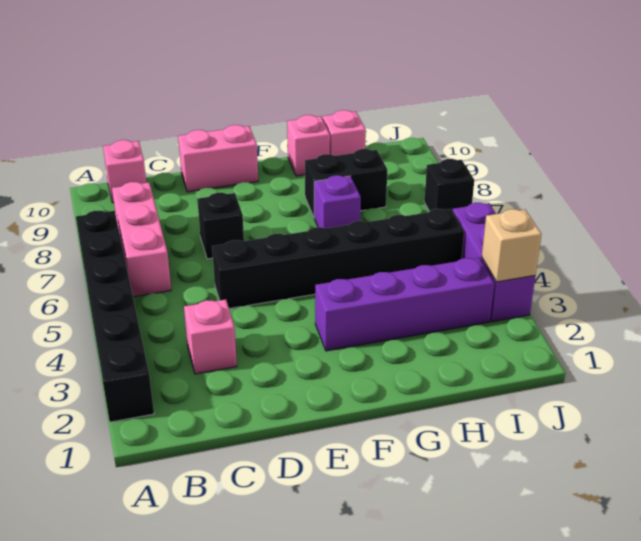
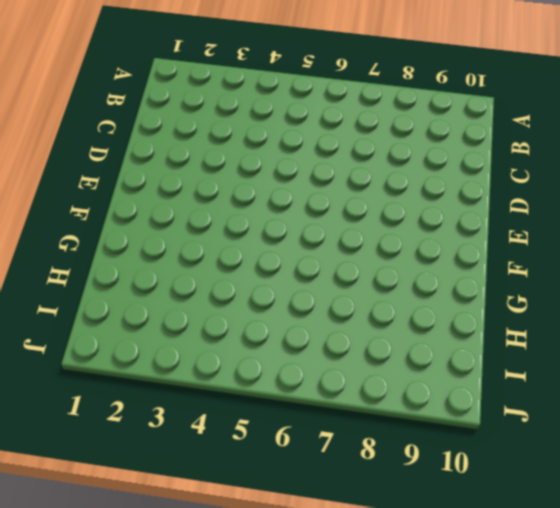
none -> black brick A2:A7 level 1
none -> pink brick B6:B8 level 1
none -> pink brick B10 level 1

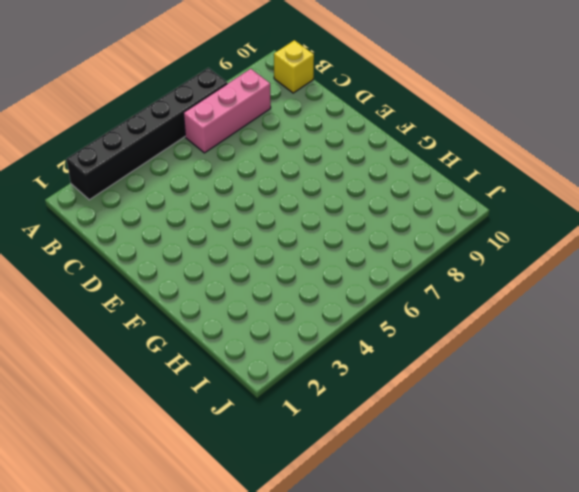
yellow brick B10 level 1 -> pink brick B10 level 1
none -> pink brick C3 level 1
none -> black brick D5:I5 level 1
none -> black brick D7 level 1

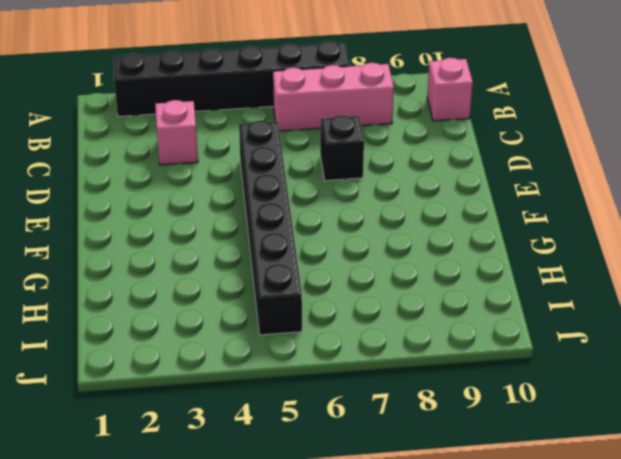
none -> pink brick D10:E10 level 1
none -> purple brick F3:I3 level 1
none -> purple brick G7 level 1

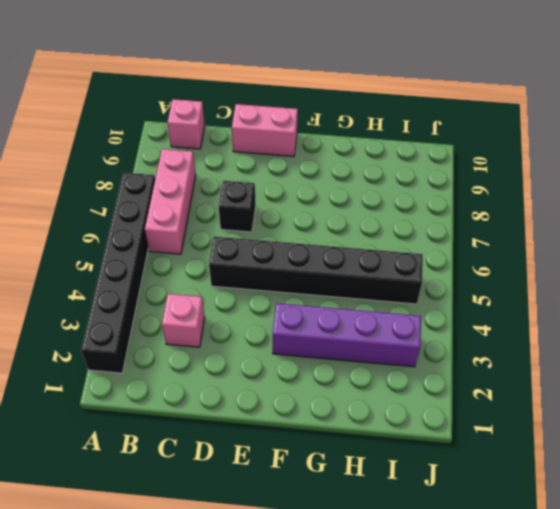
none -> purple brick G7 level 1
none -> black brick G8:H8 level 1
none -> pink brick G10 level 1

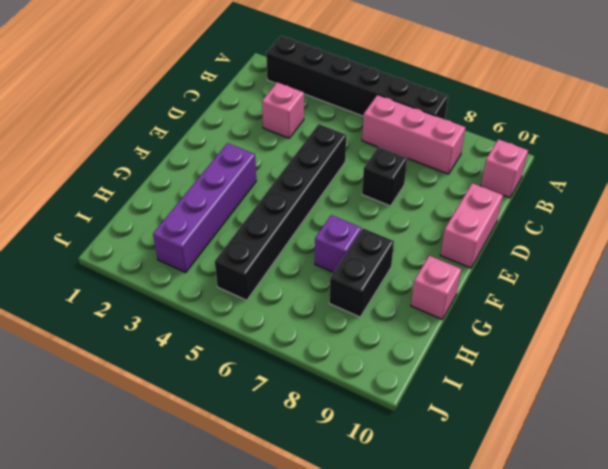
none -> pink brick H10 level 1
none -> purple brick J3:J5 level 1
none -> black brick J7 level 1

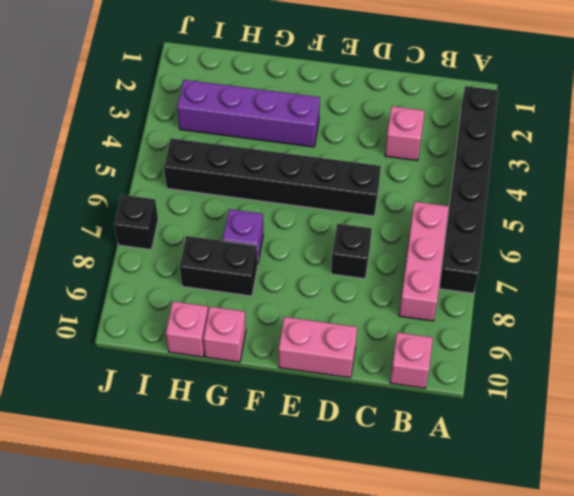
none -> purple brick J3:J5 level 1
none -> tan brick J3 level 2

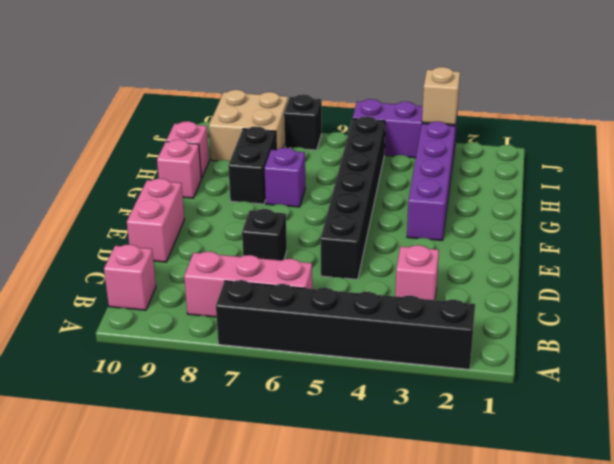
tan brick I8:J9 level 1 -> none

